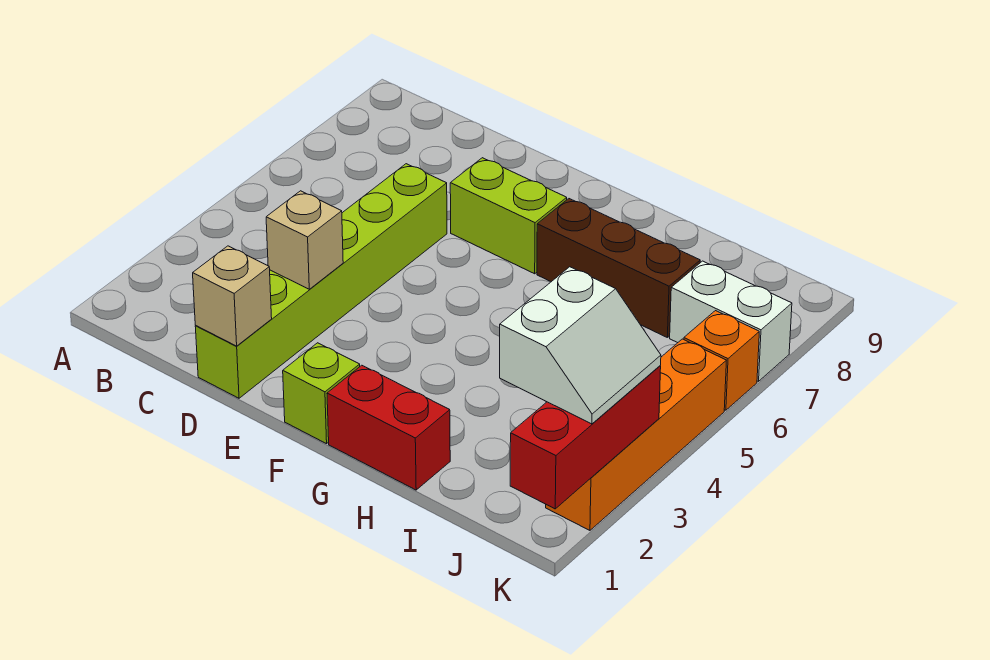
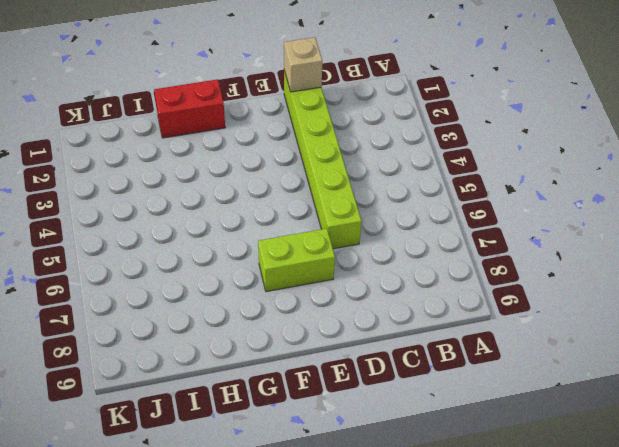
none -> lime brick F1 level 1
none -> brown brick G7:I7 level 1
none -> white brick J7:K7 level 1

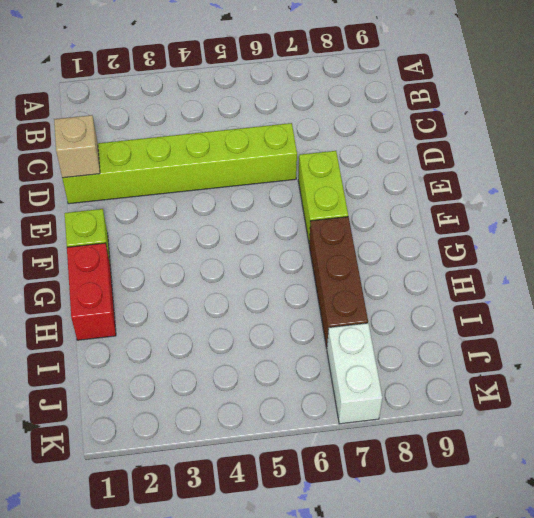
none -> orange brick K2:K5 level 1
none -> orange brick K6 level 1
none -> tan brick D3 level 2

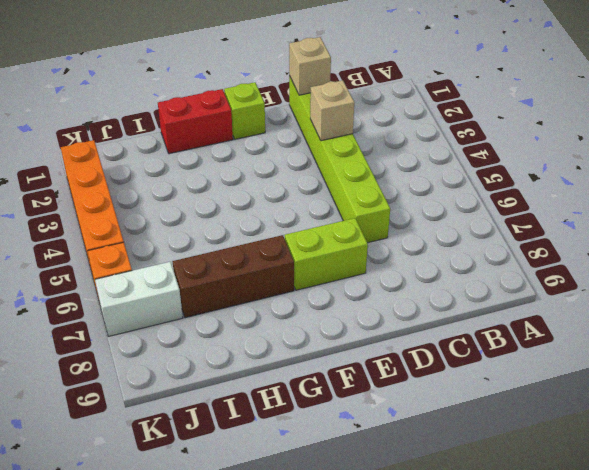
none -> red brick K1:K3 level 2
none -> white slope J2:K3 level 3 top J

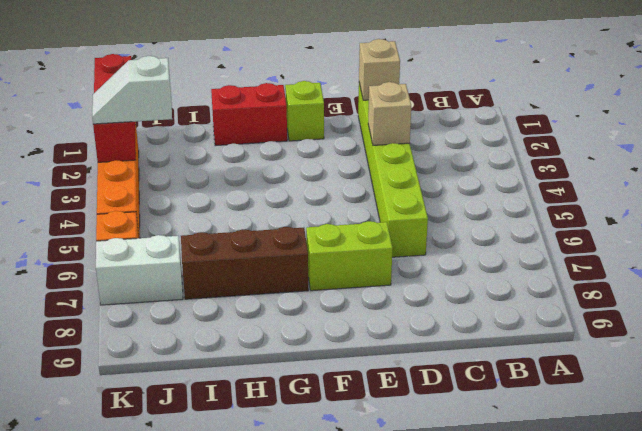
white slope J3:K3 level 3 top J -> white slope J2:K3 level 3 top J

